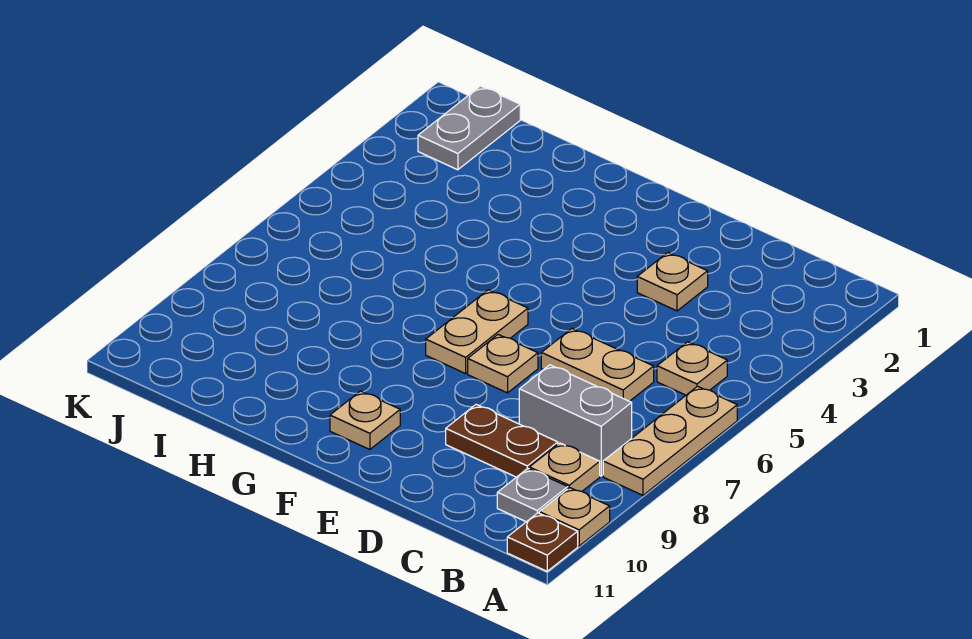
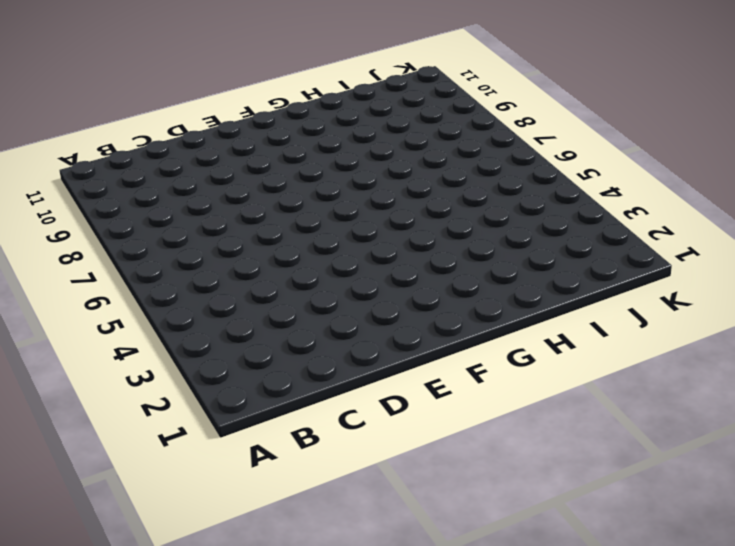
none -> tan plate A6:A8 level 1
none -> tan plate A10 level 1
none -> brown plate A11 level 1

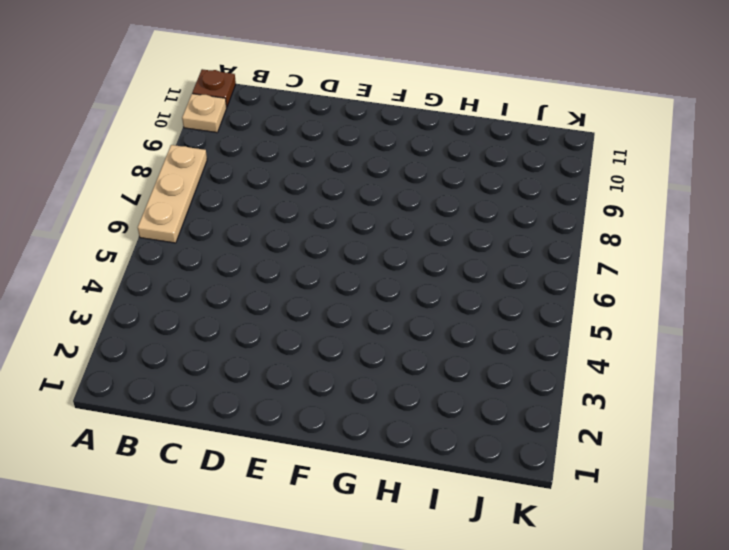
none -> tan plate B5 level 1
none -> grey brick B8:C8 level 1
none -> tan plate B9 level 1

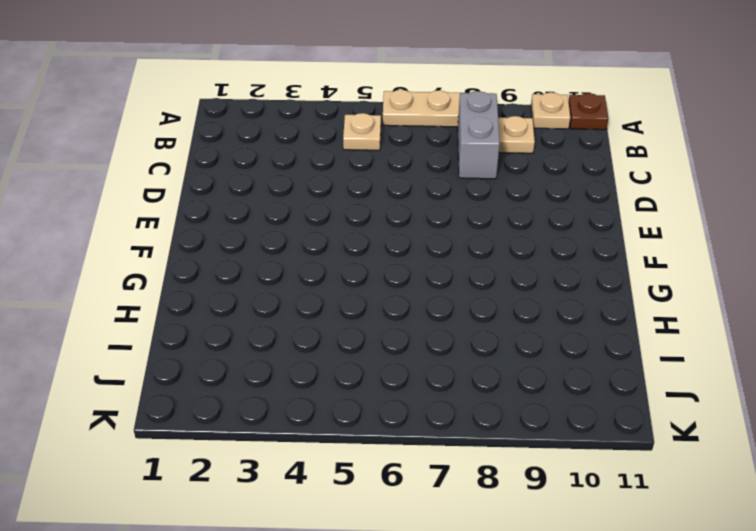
none -> grey plate B10 level 1
none -> tan plate C6:D6 level 1
none -> brown plate C9:D9 level 1

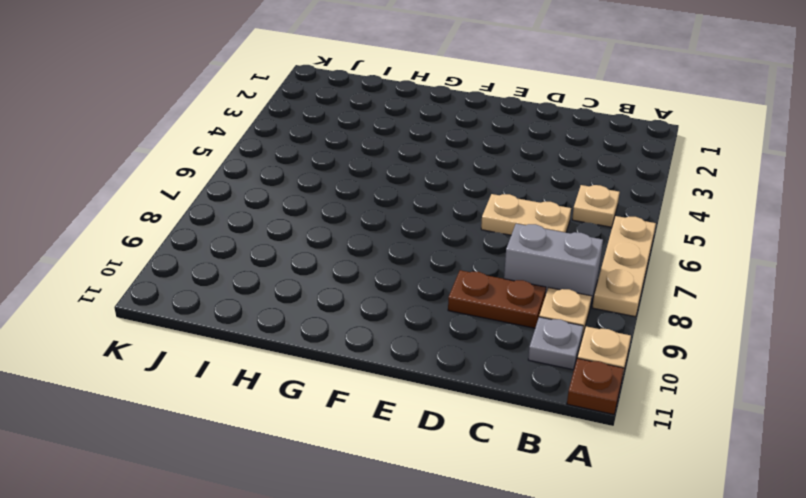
none -> tan plate D3 level 1
none -> tan plate E7 level 1
none -> tan plate F6:F7 level 1

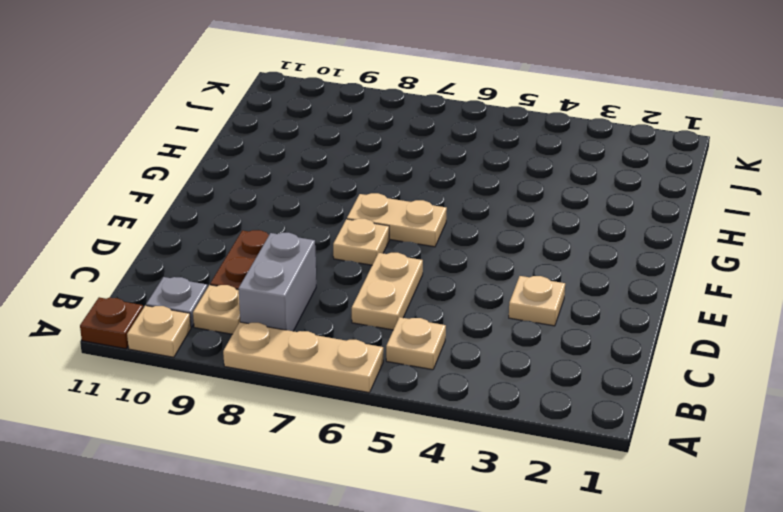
none -> tan plate F10 level 1
none -> grey plate J1:J2 level 1

